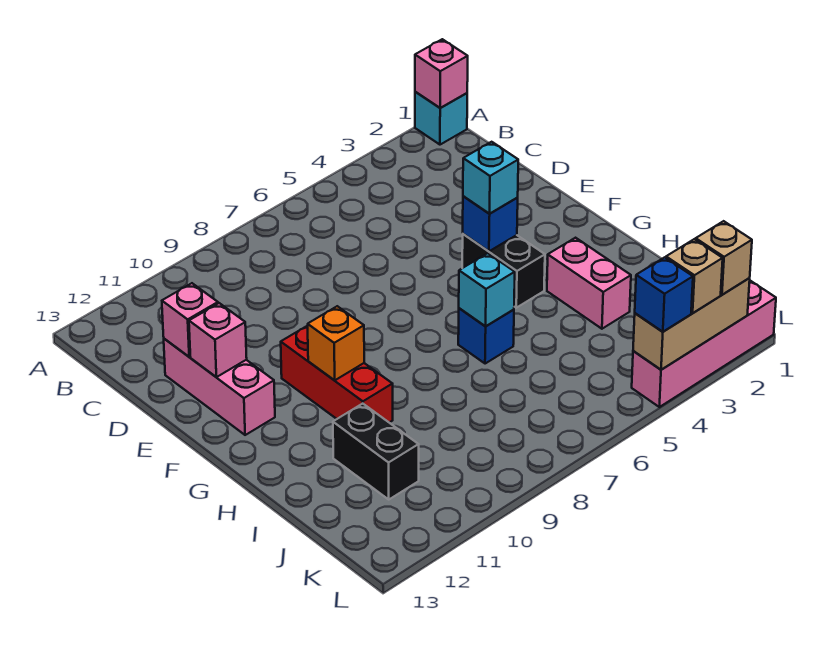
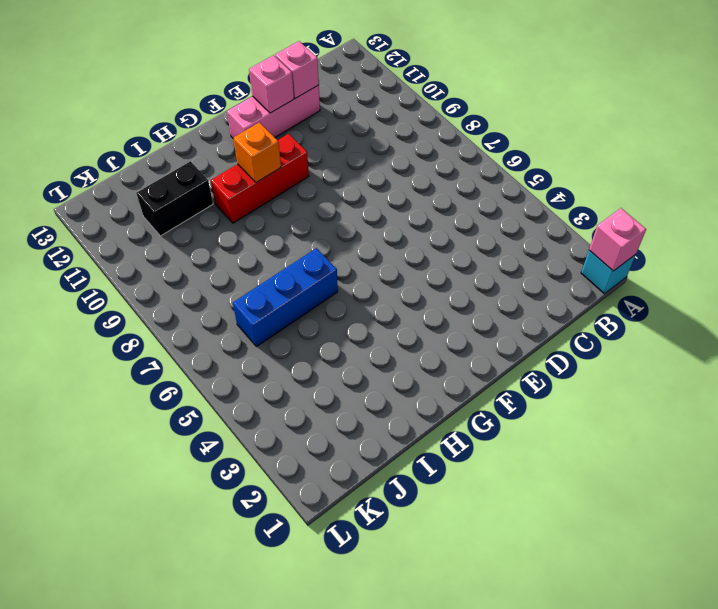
blue brick H6:J6 level 1 -> blue brick H6 level 1
none -> black brick F4:G4 level 1
none -> pink brick H3:I3 level 1
none -> pink brick L1:L4 level 1

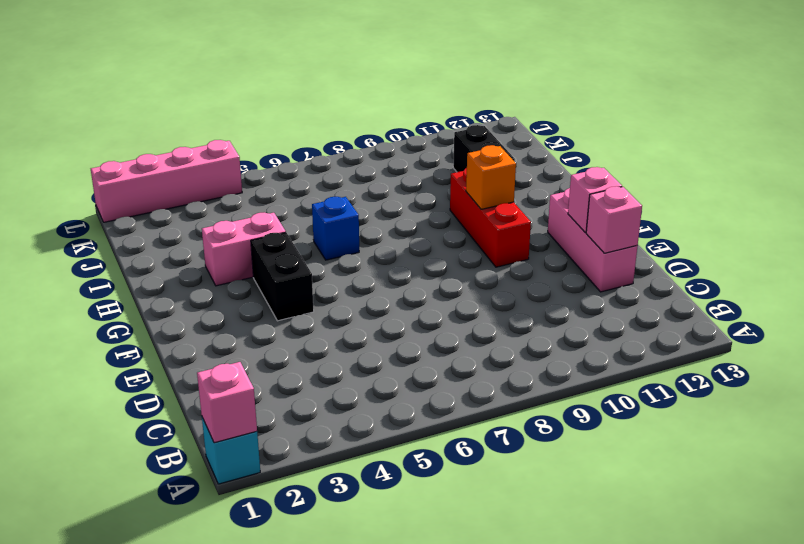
pink brick H3:H4 level 1 -> pink brick H3:I3 level 1
none -> blue brick F4 level 2
none -> cyan brick H6 level 2
none -> tan brick L2:L4 level 2

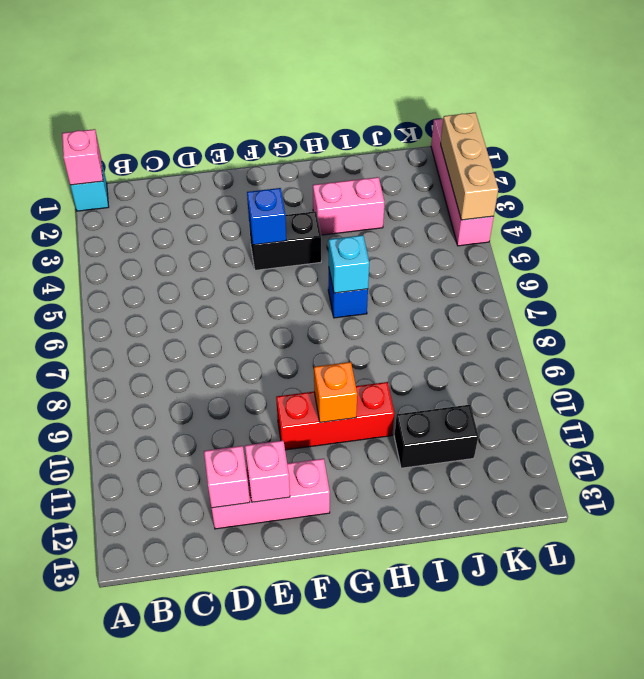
none -> cyan brick F4 level 3
none -> tan brick L2 level 3
none -> tan brick L3 level 3

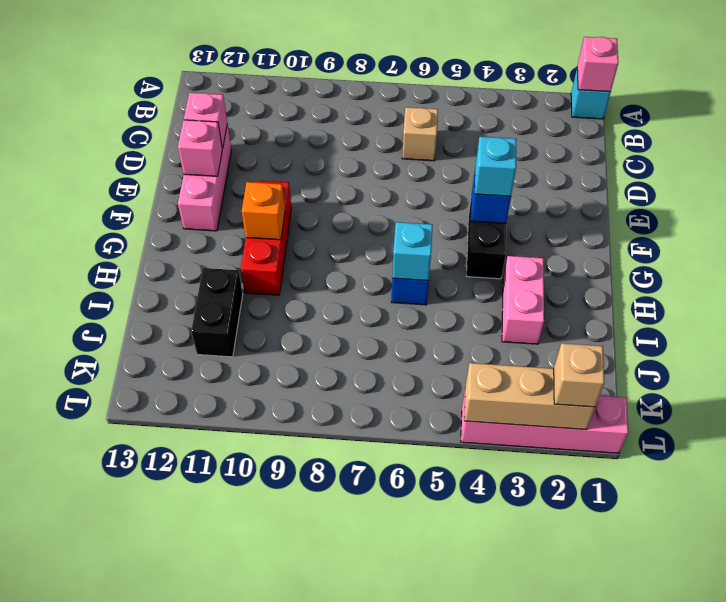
tan brick C6 level 1 -> tan brick L3 level 3
none -> blue brick L4 level 3

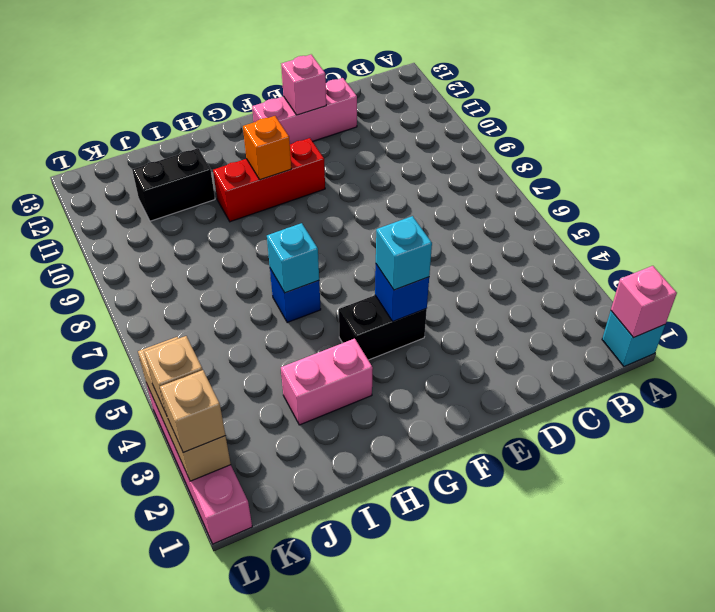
none -> pink brick D12 level 2
none -> blue brick L4 level 3

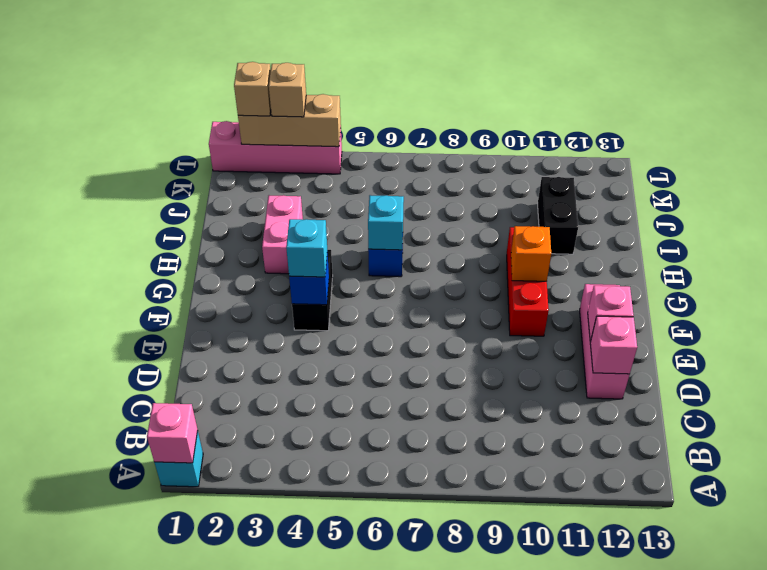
none -> blue brick L4 level 3

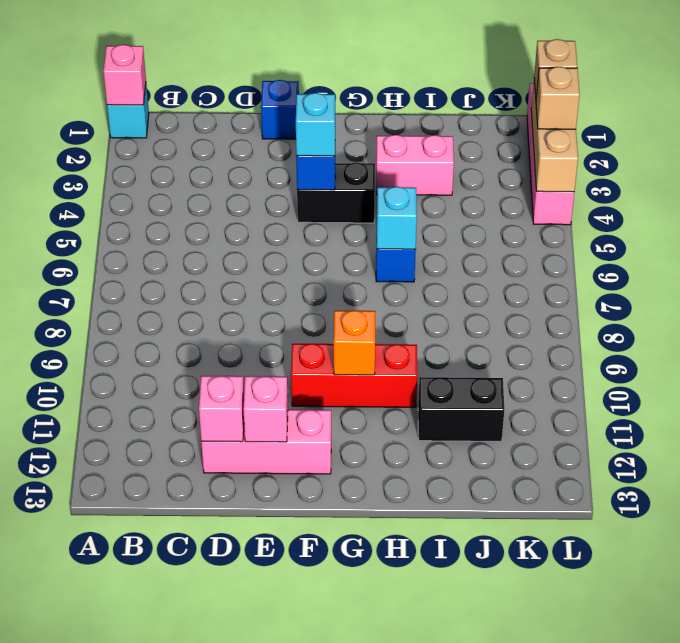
blue brick E1 level 1 -> blue brick L4 level 3

